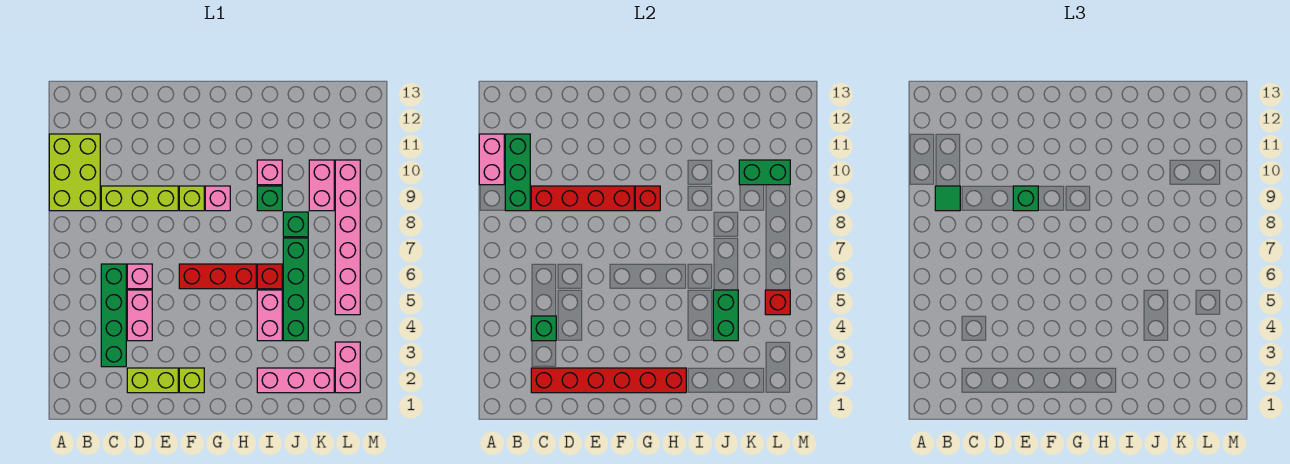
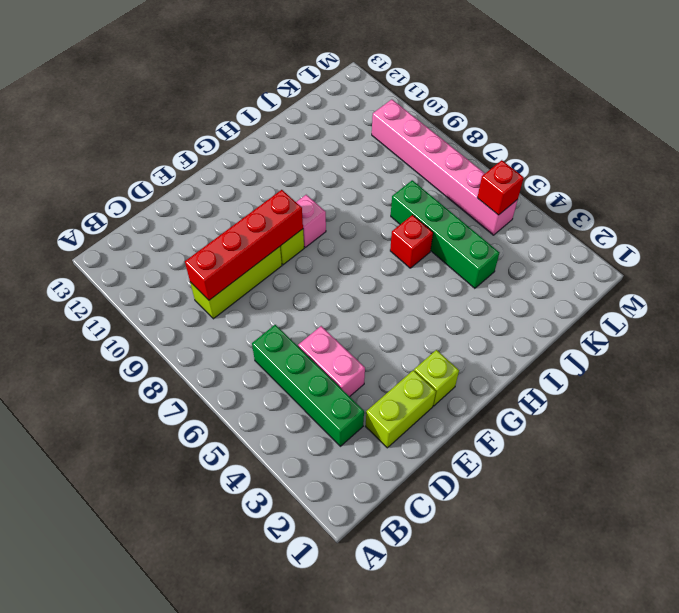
none -> lime brick A9:B11 level 1
none -> pink brick D6 level 1
none -> red brick F6:H6 level 1
none -> pink brick I2:K2 level 1

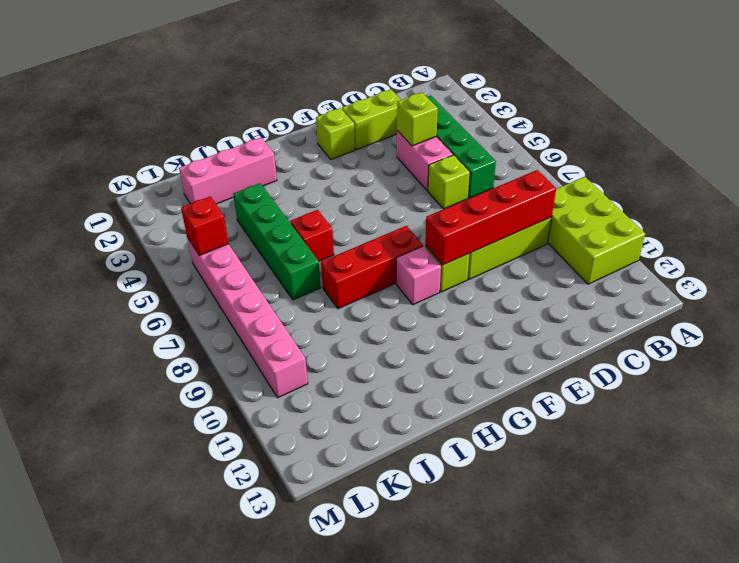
lime brick D4 level 2 -> none
lime brick D6 level 1 -> pink brick D6 level 1
red brick G8:I8 level 1 -> red brick F6:H6 level 1
none -> pink brick I4:I5 level 1
none -> green brick I9 level 1
none -> pink brick I10 level 1
none -> green brick J8 level 1

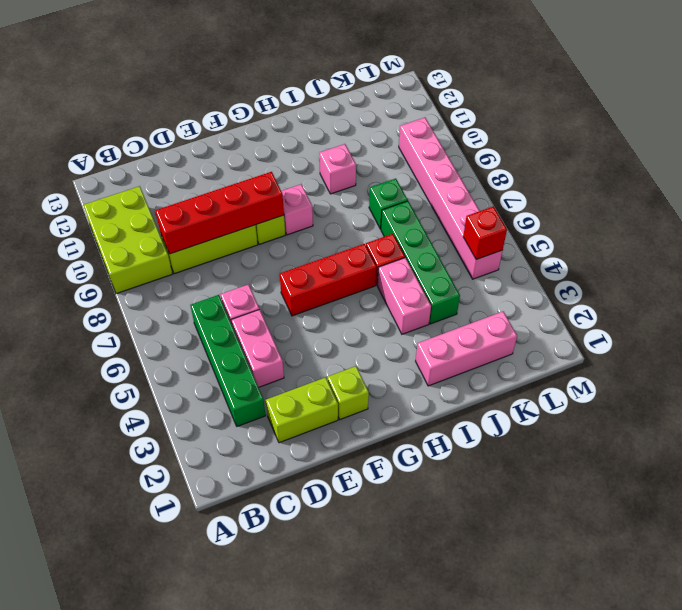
none -> green brick I9 level 1
none -> pink brick K9:K10 level 1
none -> pink brick L2:L3 level 1
none -> pink brick A10:A11 level 2

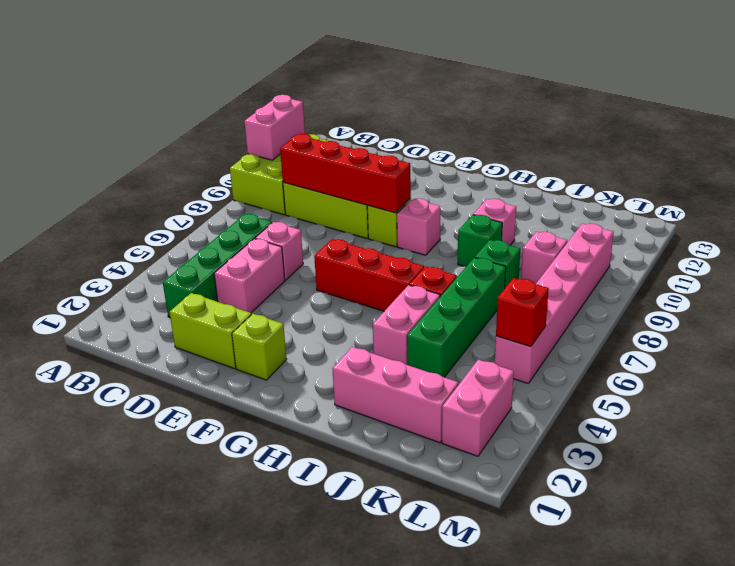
pink brick K9 level 1 -> pink brick K9:K10 level 1
none -> green brick B9:B11 level 2
none -> red brick C2:H2 level 2
none -> green brick C4 level 2
none -> red brick G9 level 2

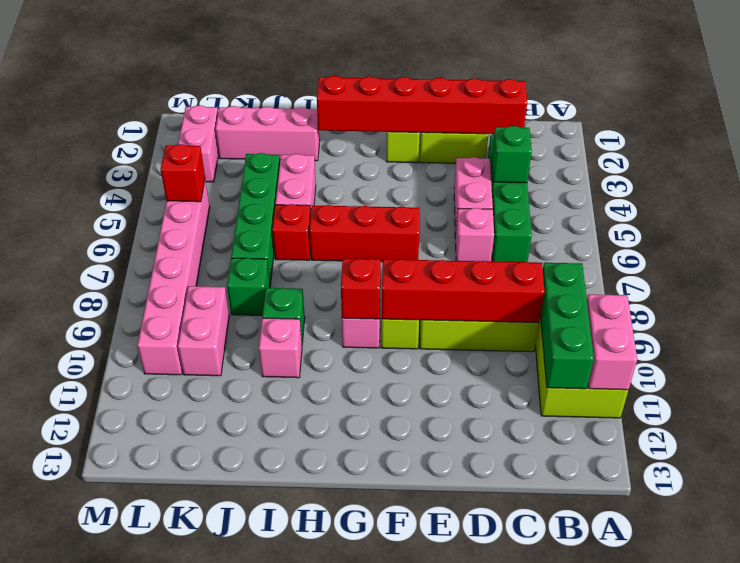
none -> green brick J4:J5 level 2
none -> green brick K10:L10 level 2
none -> green tile B9 level 3
none -> green brick E9 level 3

